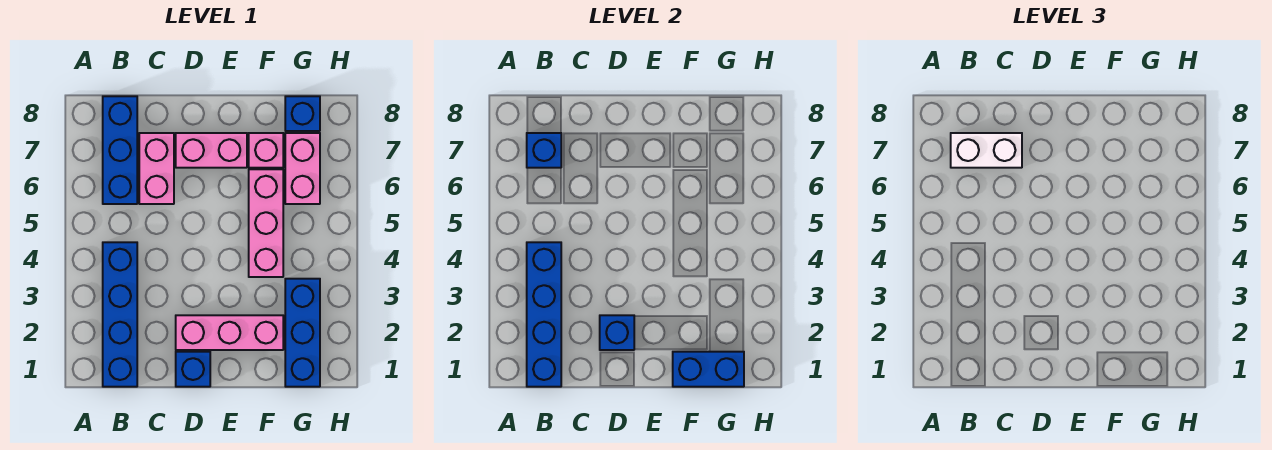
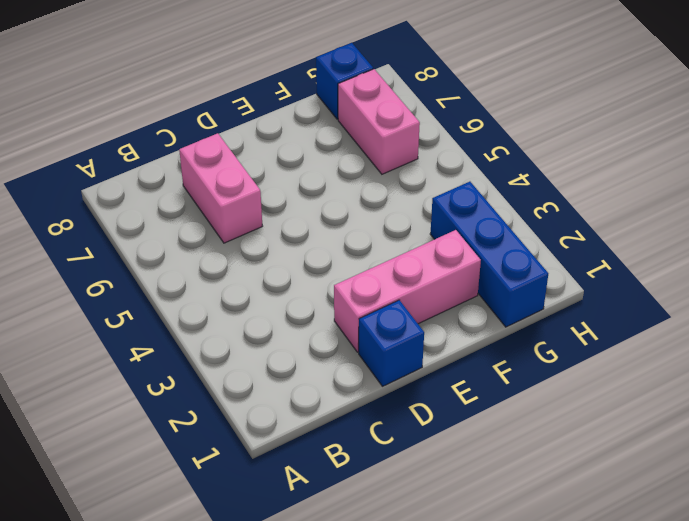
none -> blue brick B1:B4 level 1
none -> blue brick B6:B8 level 1
none -> pink brick D7:E7 level 1

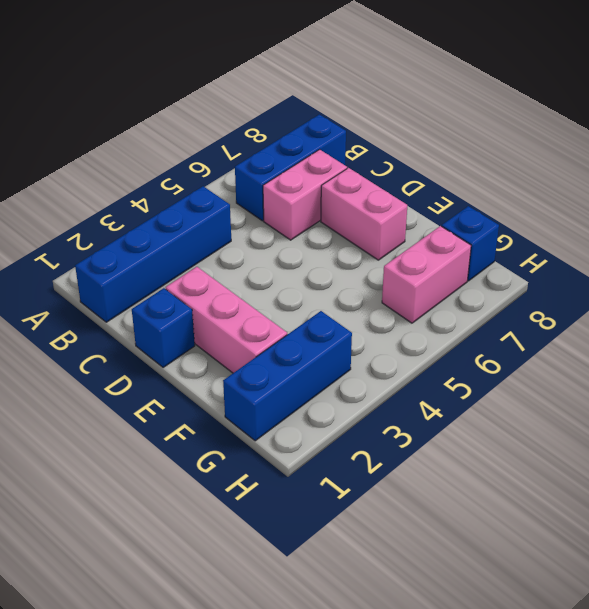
none -> pink brick F4:F6 level 1
none -> pink brick F7 level 1
none -> blue brick B1:B4 level 2

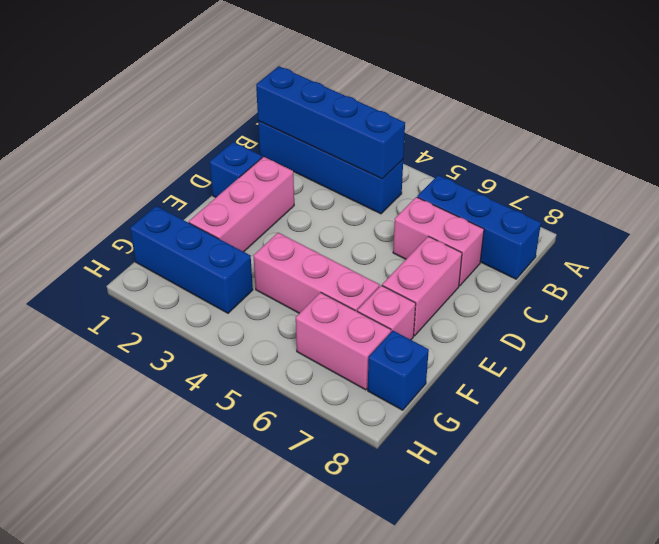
none -> blue brick B7 level 2
none -> blue brick D2 level 2
none -> blue brick F1:G1 level 2

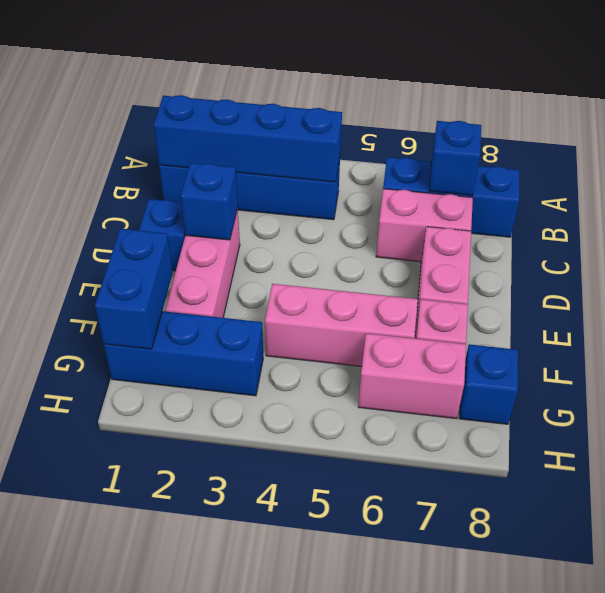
none -> white brick B7:C7 level 3

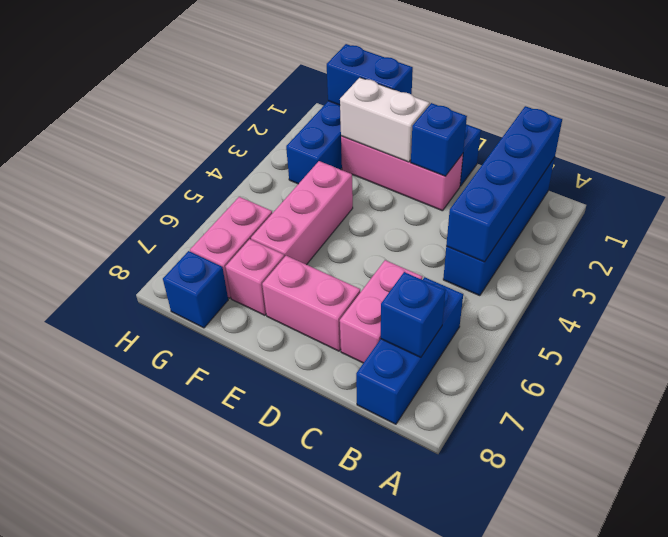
white brick E2:F2 level 2 -> white brick B7:C7 level 3

